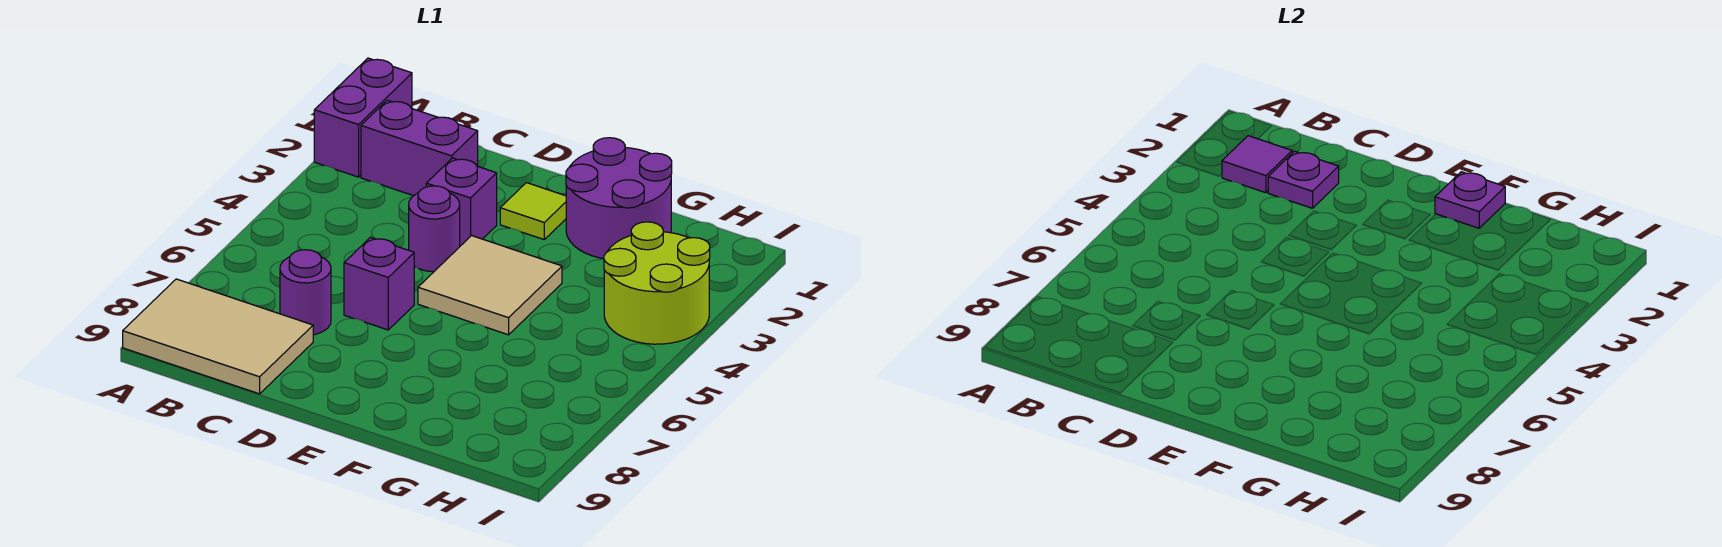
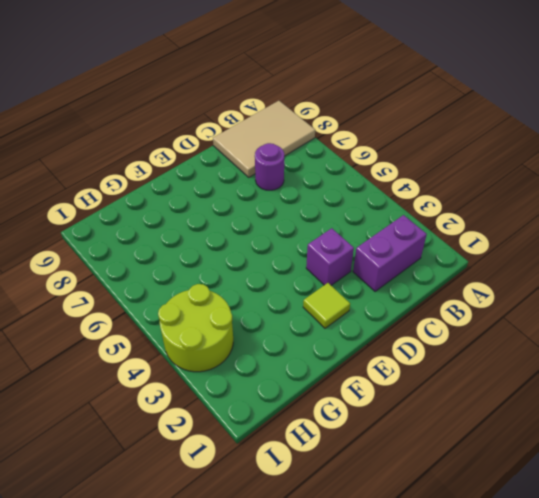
none -> purple brick A1:A2 level 1
none -> purple round brick D4 level 1
none -> purple brick D6 level 1

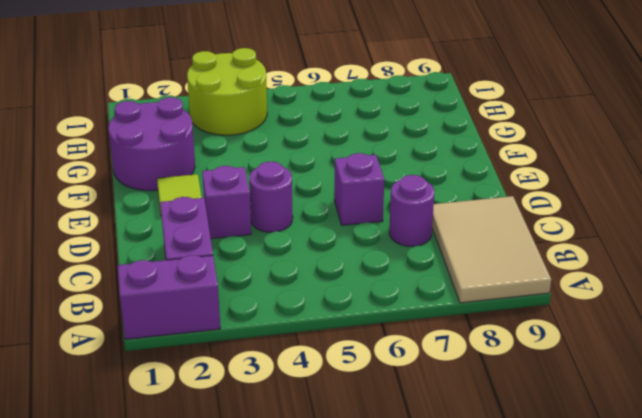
none -> tan tile E4:F5 level 1
none -> purple tile B2 level 2
none -> purple plate C2 level 2

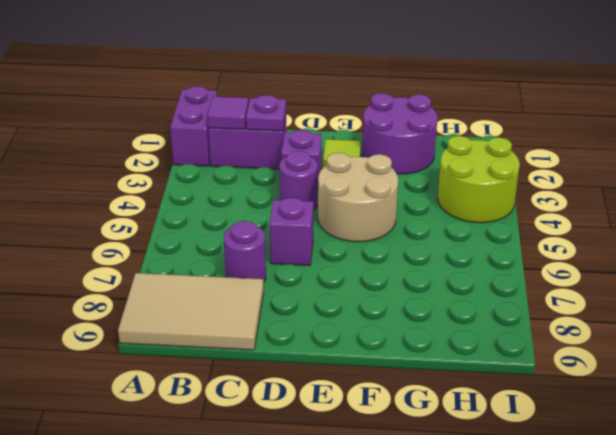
tan round brick E4:F5 level 1 -> tan tile E4:F5 level 1
none -> purple plate F1 level 2

